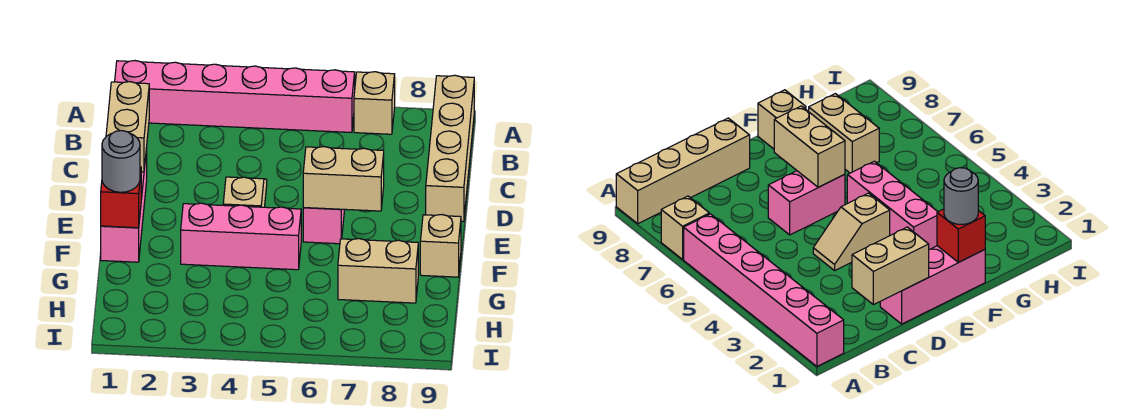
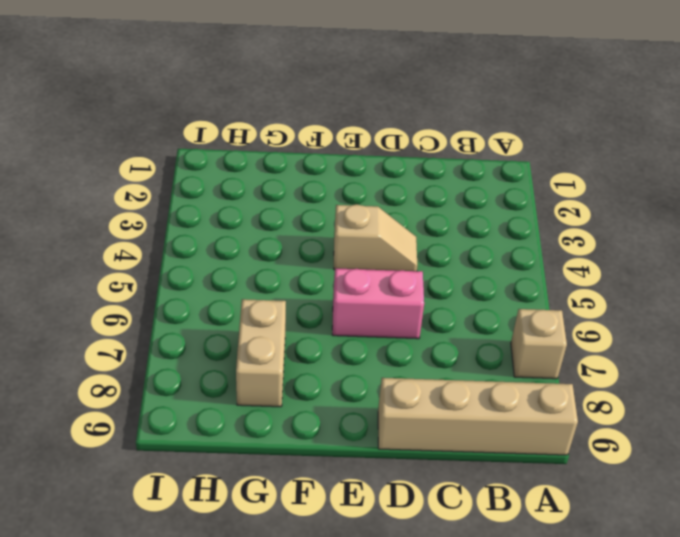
none -> pink brick A1:A6 level 1
none -> pink brick D1:F1 level 1
none -> pink brick F3:F5 level 1

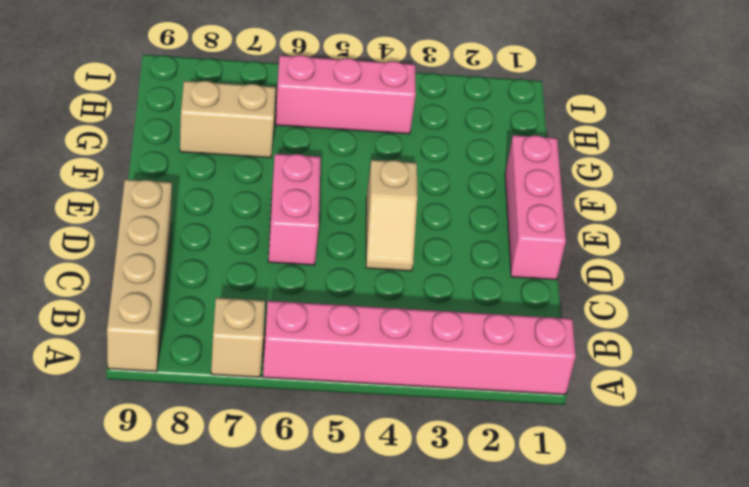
pink brick H4:H6 level 1 -> pink brick F3:F5 level 1
none -> tan brick F9 level 1
none -> tan brick C1:D1 level 2
none -> tan brick E6:E7 level 2

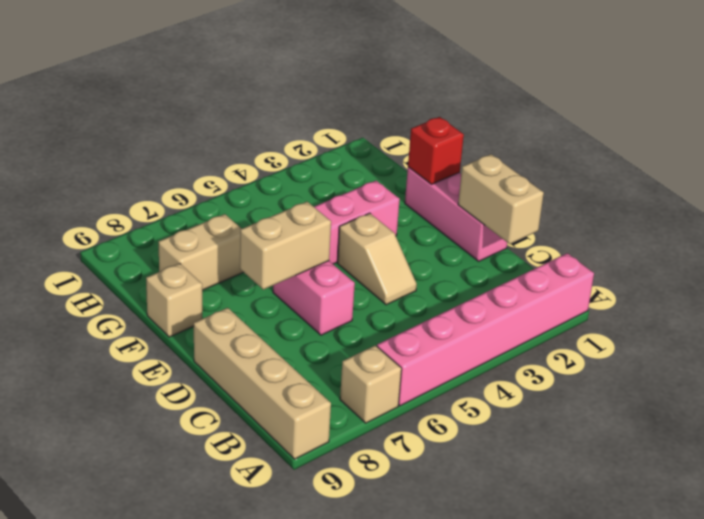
none -> grey round brick F1 level 3

